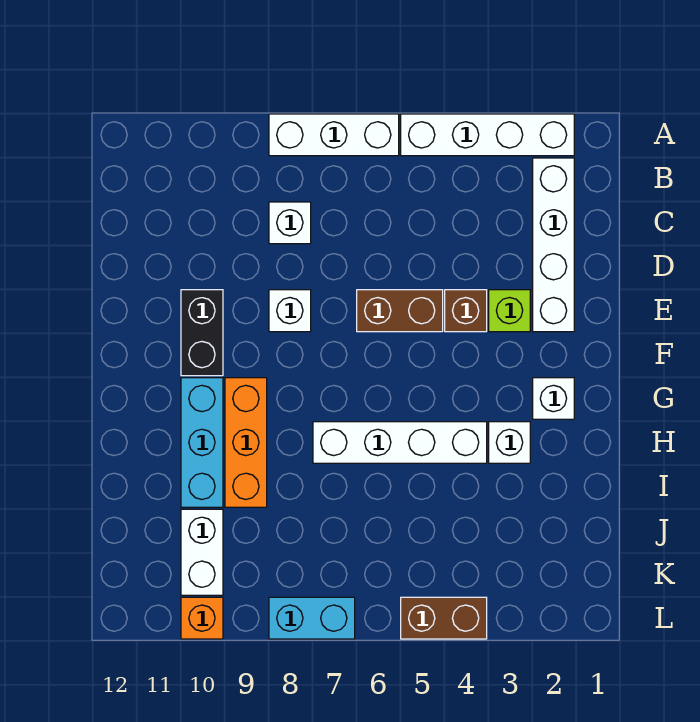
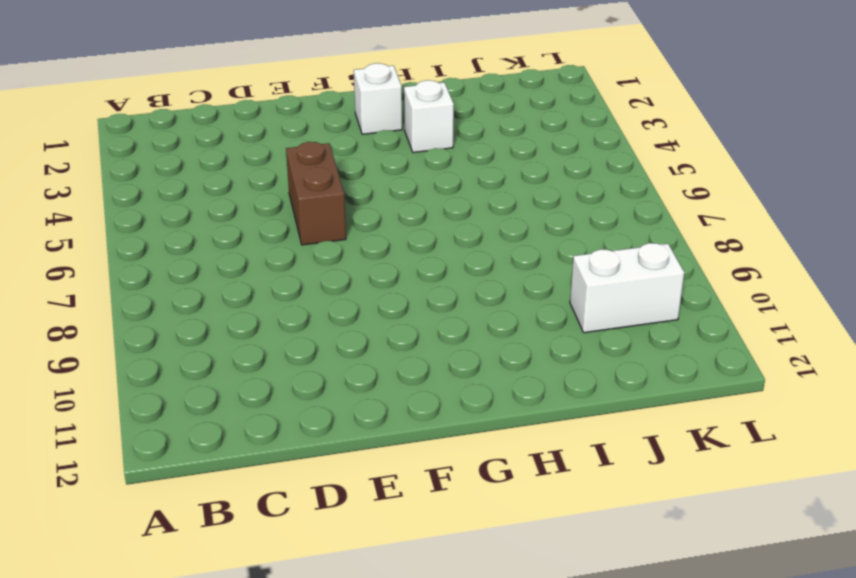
none -> white brick A2:A5 level 1
none -> white brick A6:A8 level 1
none -> white brick B2:E2 level 1

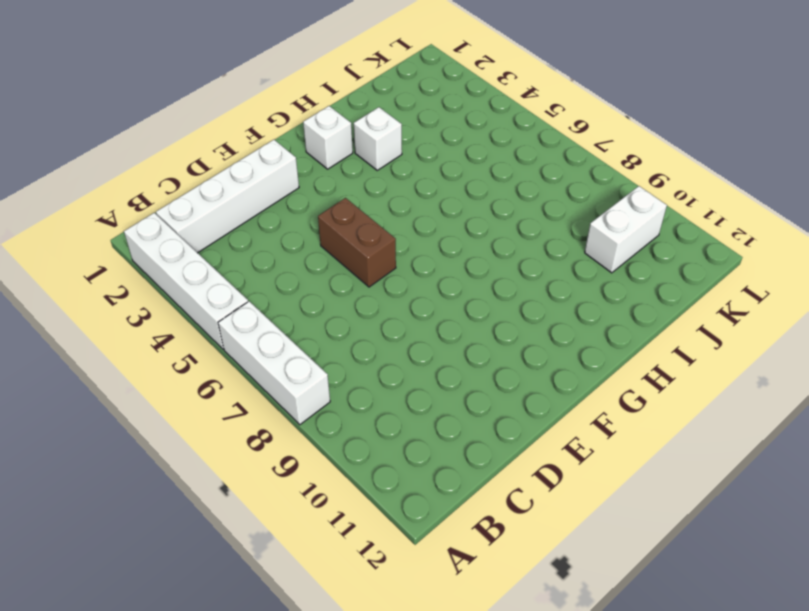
none -> white brick C8 level 1
none -> lime brick E3 level 1
none -> brown brick E4 level 1

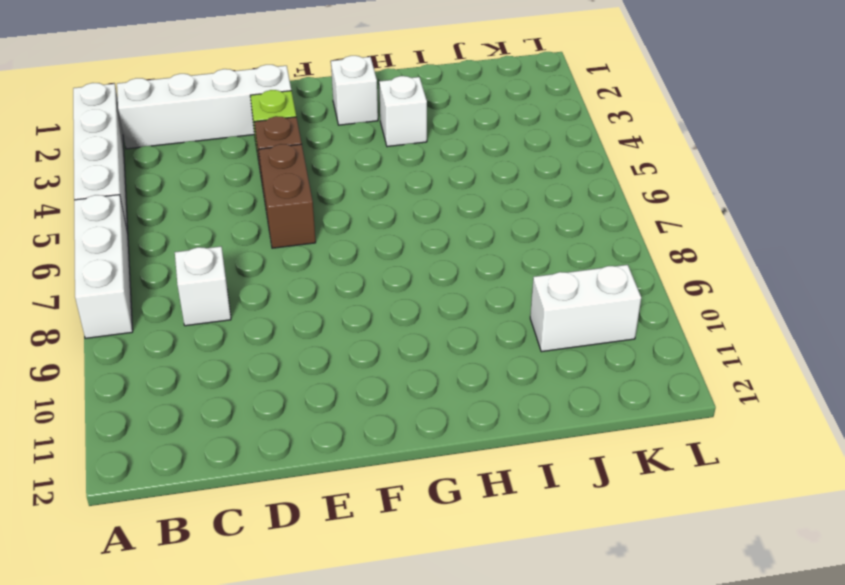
none -> white brick E8 level 1
none -> black brick E10:F10 level 1
none -> orange brick G9:I9 level 1

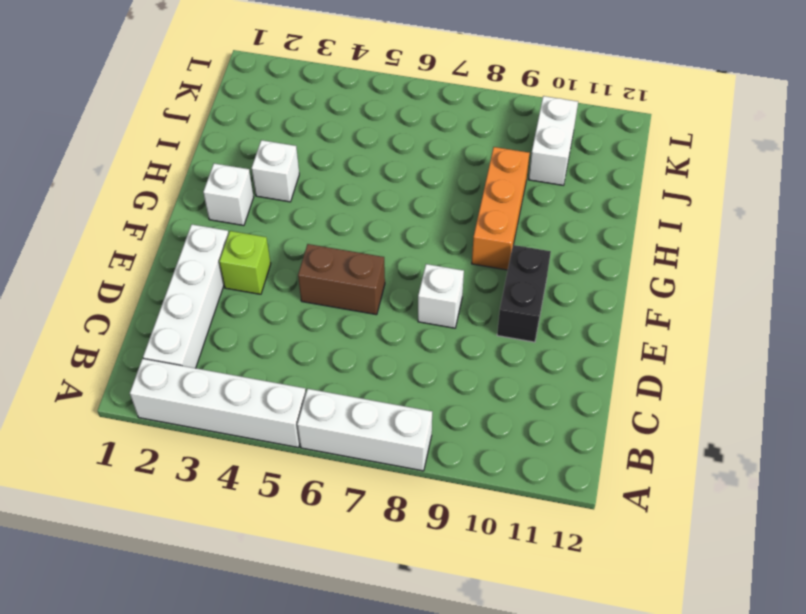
none -> white brick C8 level 1
none -> brown brick E4 level 1
none -> cyan brick G10:I10 level 1

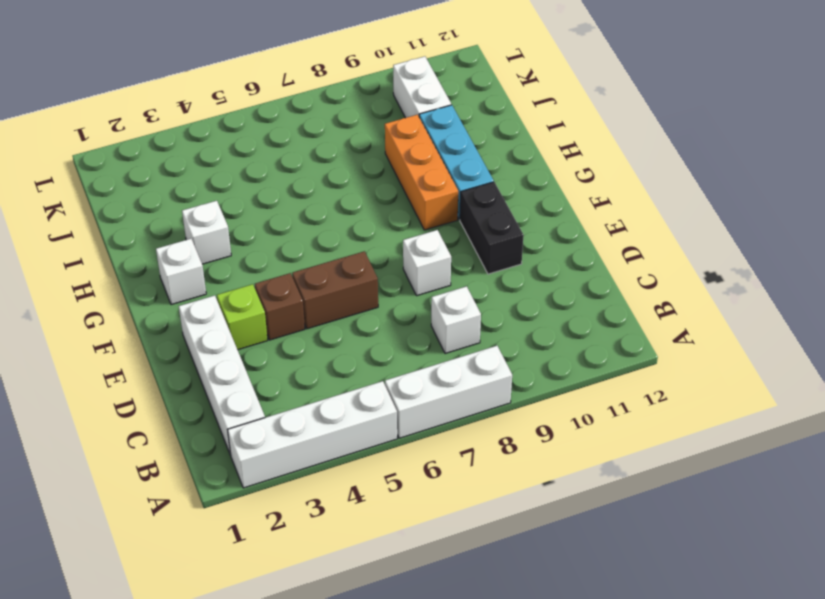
none -> white brick H4:H7 level 1
none -> brown brick L4:L5 level 1
none -> cyan brick L7:L8 level 1

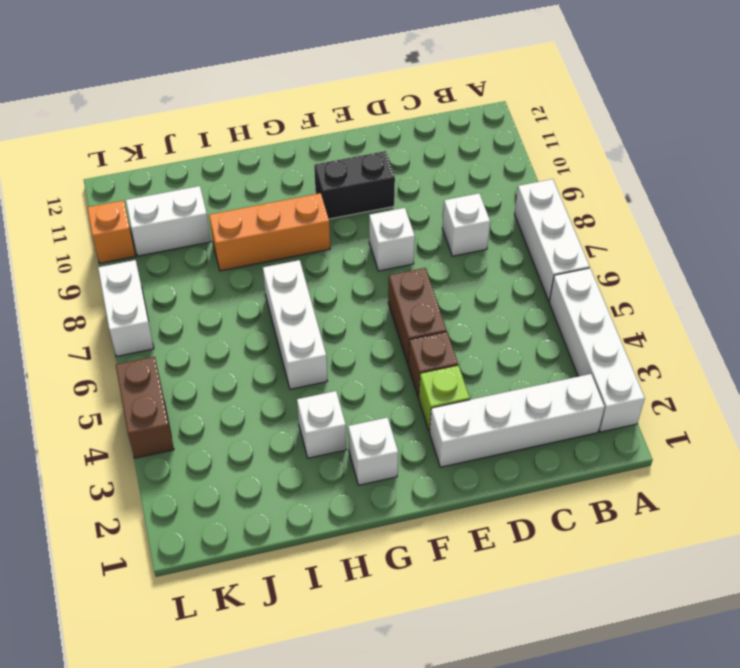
white brick H5:H7 level 1 -> white brick H4:H7 level 1
white brick L7:L8 level 1 -> cyan brick L7:L8 level 1
none -> cyan brick G10:I10 level 1

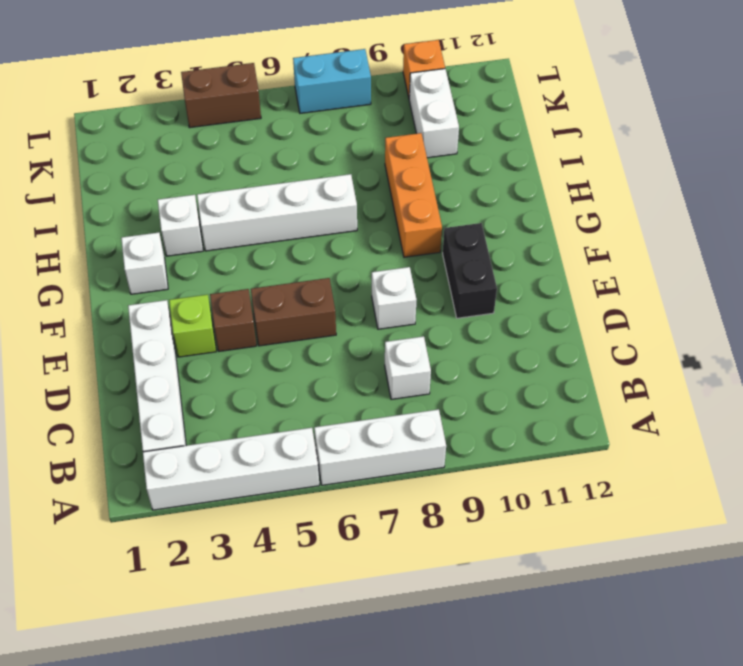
none -> cyan brick G10:I10 level 1

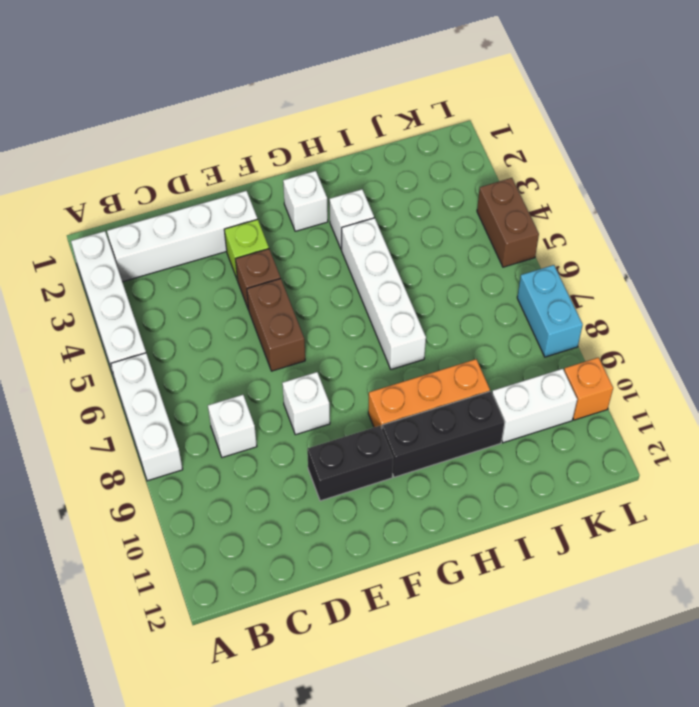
black brick G10:I10 level 1 -> cyan brick G10:I10 level 1

